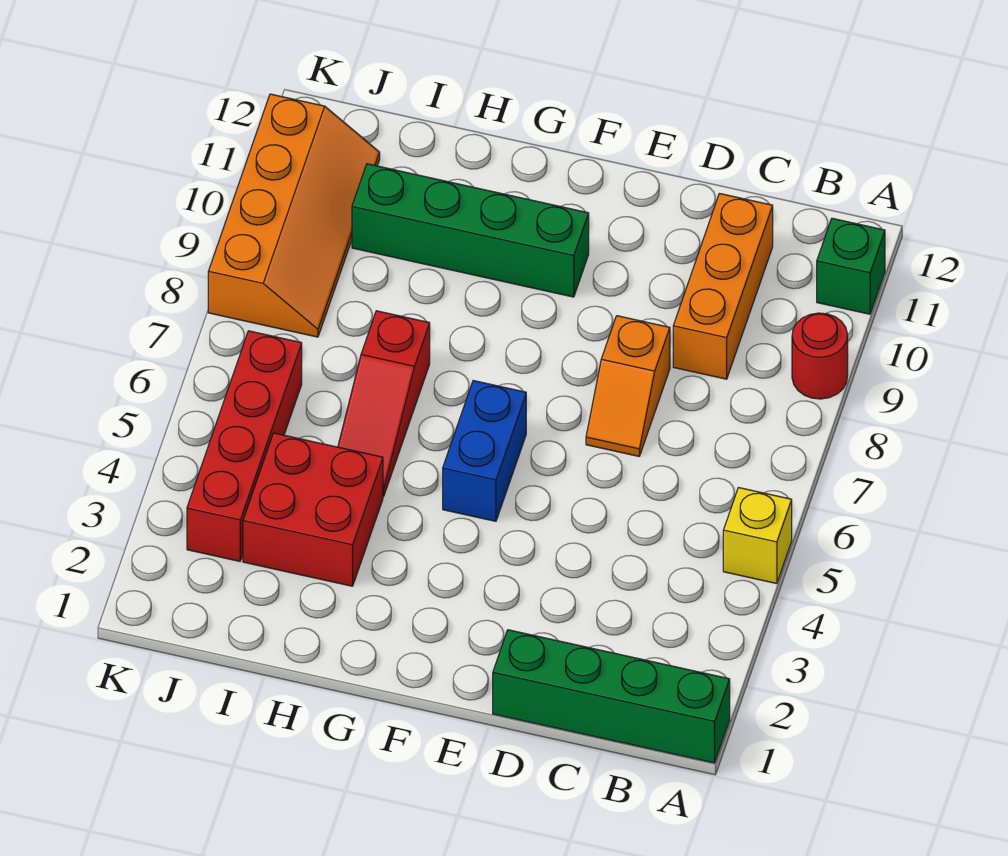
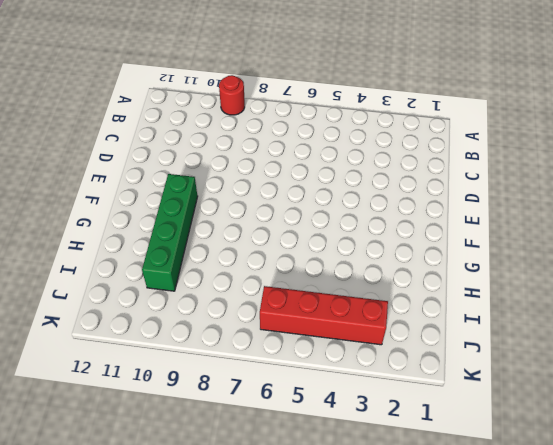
none -> green brick A1:D1 level 1
none -> yellow brick A5 level 1
none -> green brick A11 level 1

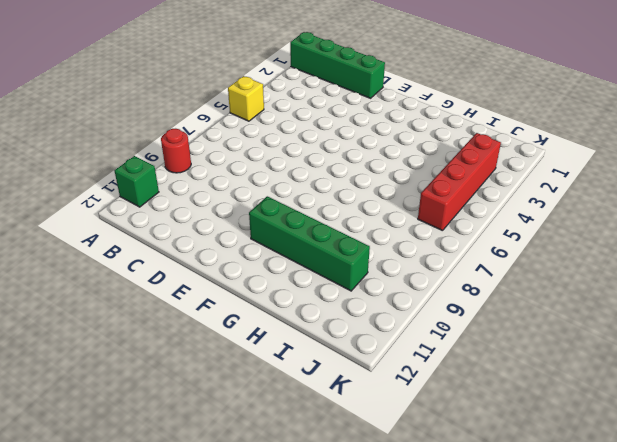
none -> orange brick C9:C11 level 1
none -> orange slope D7:D8 level 1 top 8
none -> blue brick F5:F6 level 1

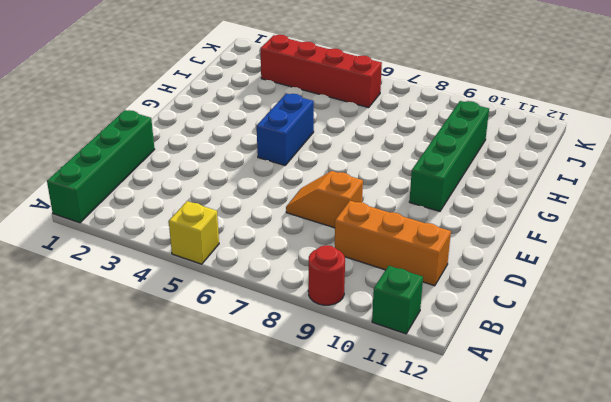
blue brick F5:G5 level 1 -> blue brick F5:F6 level 1
none -> red brick H3:I4 level 1
none -> red slope H5:H7 level 1 top 7
none -> orange slope J8:K11 level 1 top K

